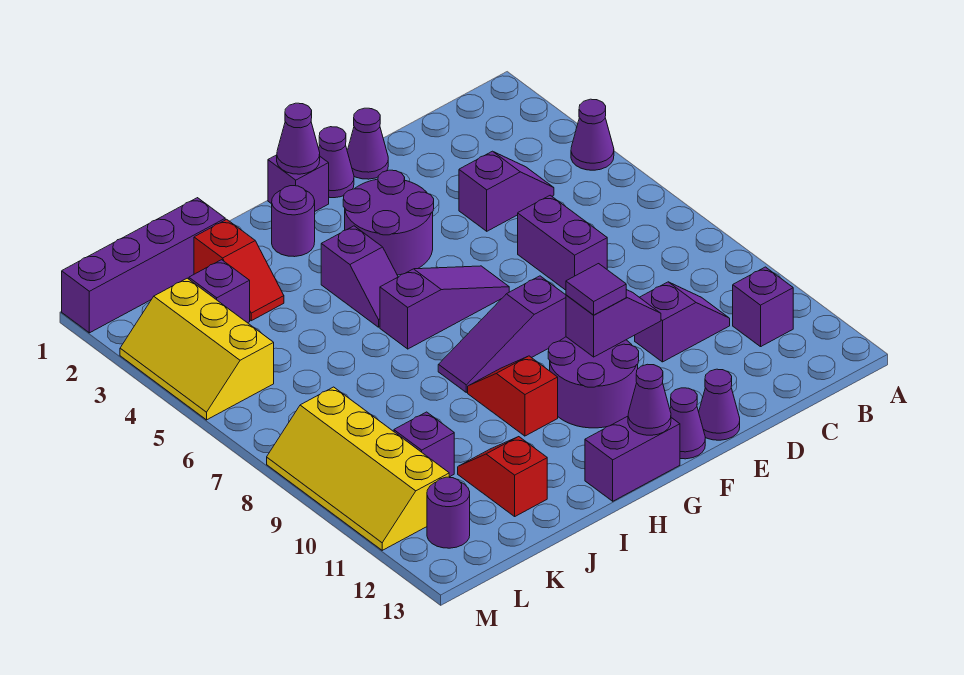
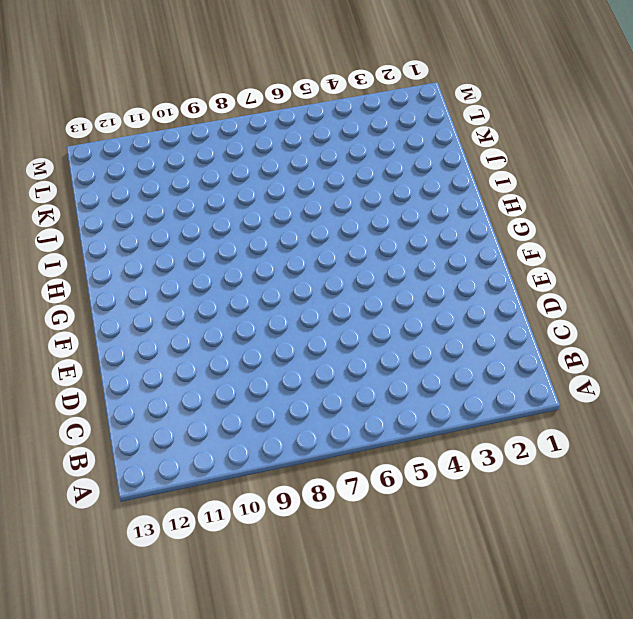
none -> purple cone A4 level 1
none -> purple brick B11 level 1
none -> purple slope C4:D4 level 1 top D
none -> purple slope C10:D10 level 1 top D

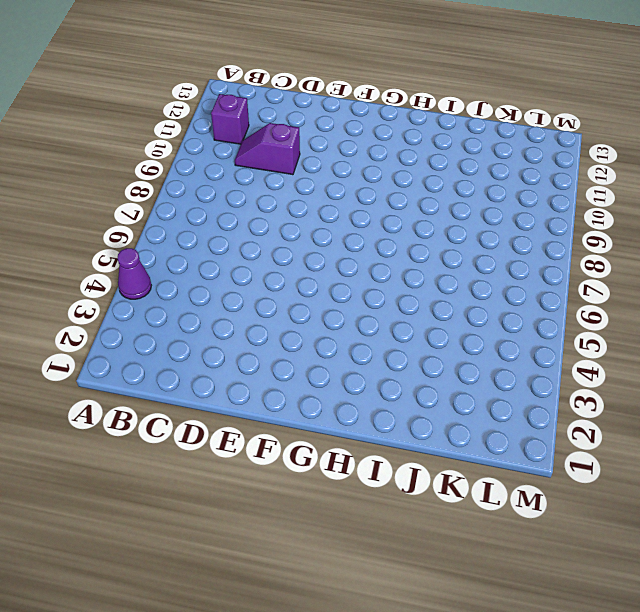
none -> purple slope C4:D4 level 1 top D
none -> purple brick D6:D7 level 1
none -> purple cone E1 level 1
none -> purple cone E13 level 1

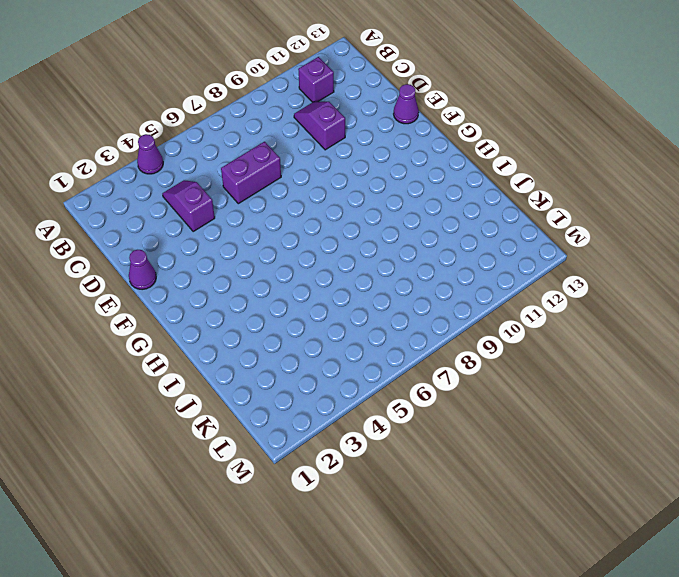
none -> purple cone F1 level 1
none -> purple round brick F3:G4 level 1
none -> purple slope F6:H6 level 1 top H
none -> purple slope F8:H8 level 1 top F

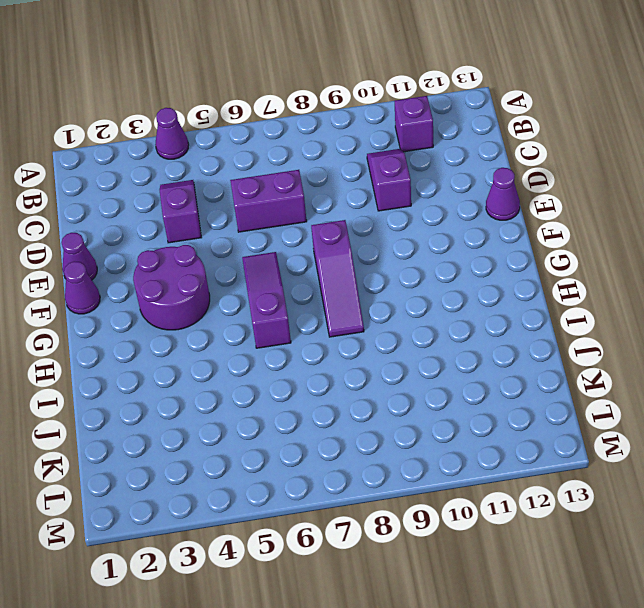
none -> purple round brick F10:G11 level 1
none -> purple cone F13 level 1
none -> purple brick G1 level 1
none -> purple brick G13:H13 level 1

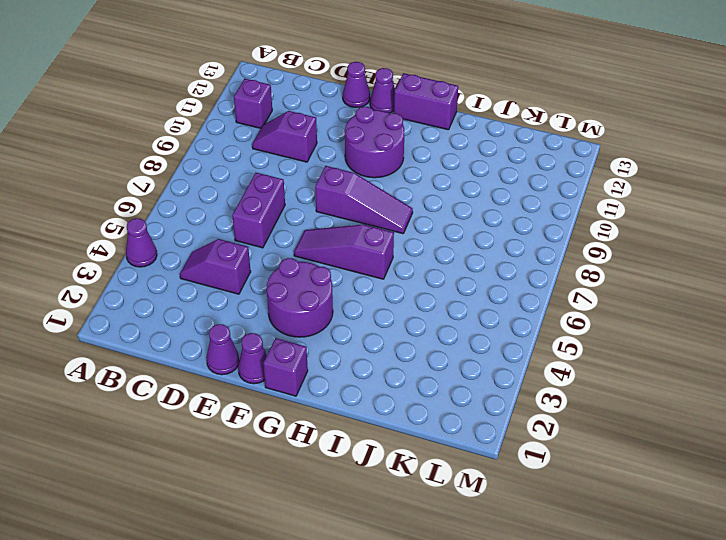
none -> purple round brick H2 level 1
none -> purple slope H4:H5 level 1 top 4
none -> red slope H9:H10 level 1 top 10
none -> purple brick J1:M1 level 1

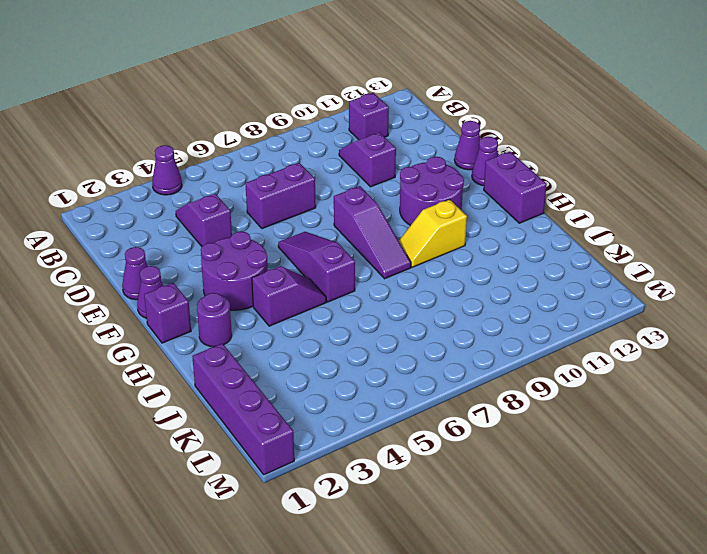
yellow slope H9:H10 level 1 top 10 -> red slope H9:H10 level 1 top 10
none -> red slope J2:J3 level 1 top 2
none -> red slope J11:J12 level 1 top 12
none -> purple brick K3 level 1
none -> purple brick K10 level 1

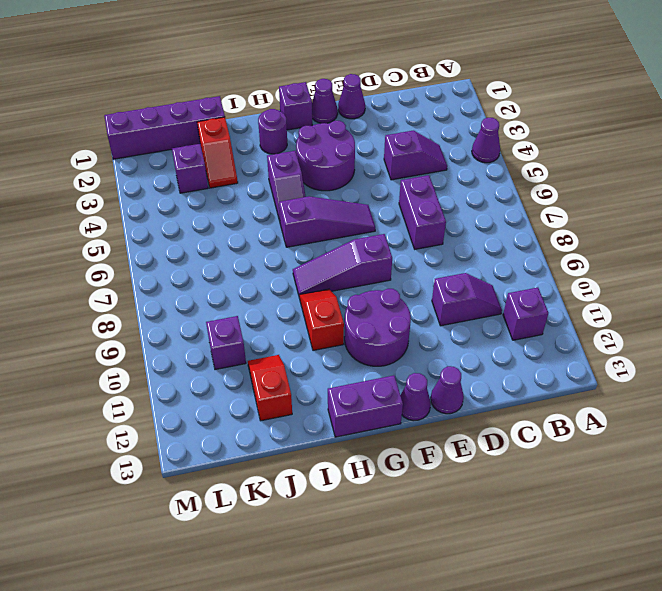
none -> yellow slope L3:M5 level 1 top L
none -> yellow slope L8:M11 level 1 top L
none -> purple round brick L12 level 1
none -> purple slope E10:F10 level 2 top F

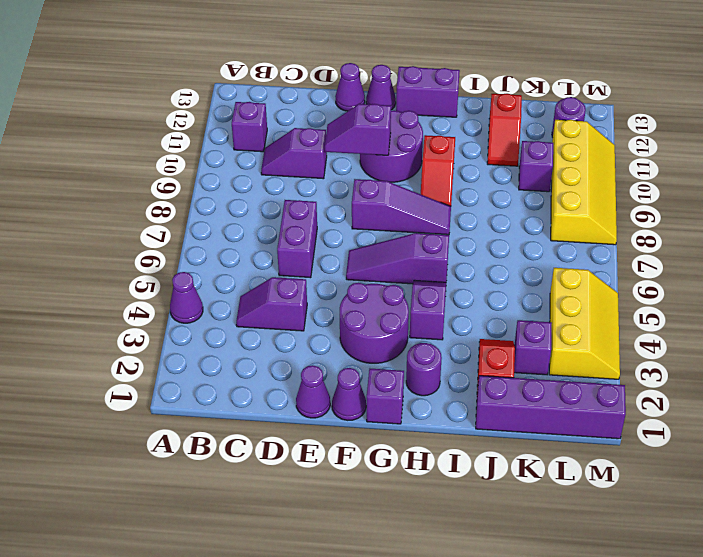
none -> purple cone G1 level 2
none -> purple cone G13 level 2
none -> purple tile F10 level 3

